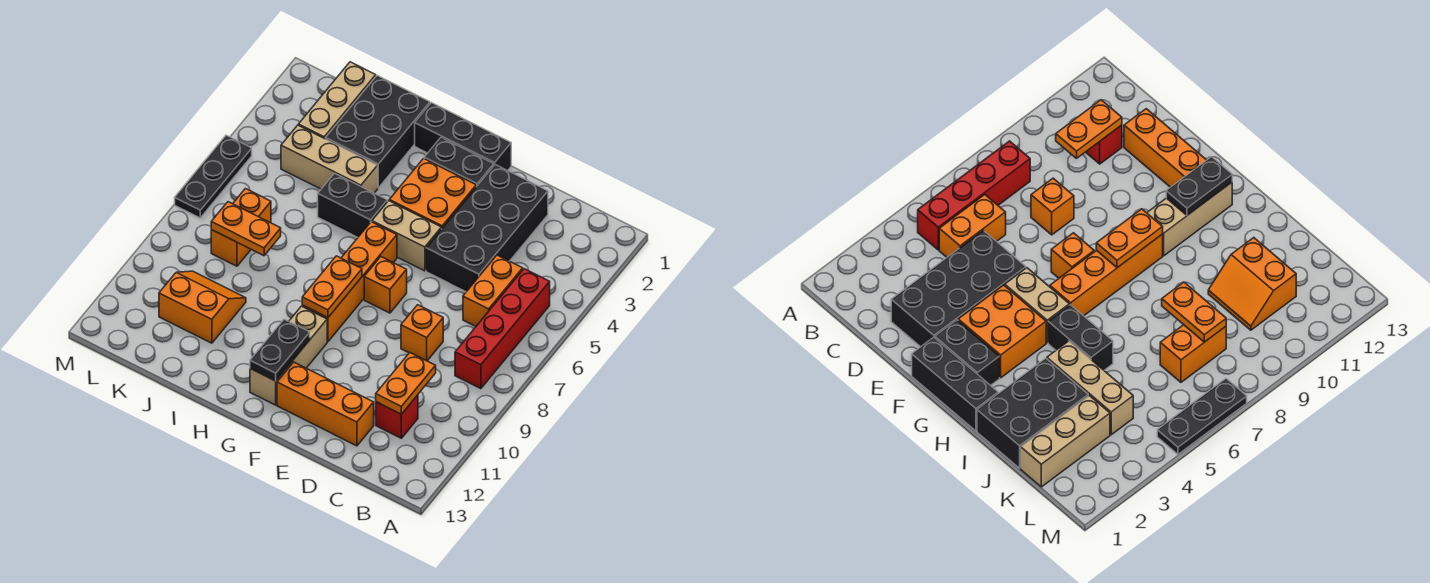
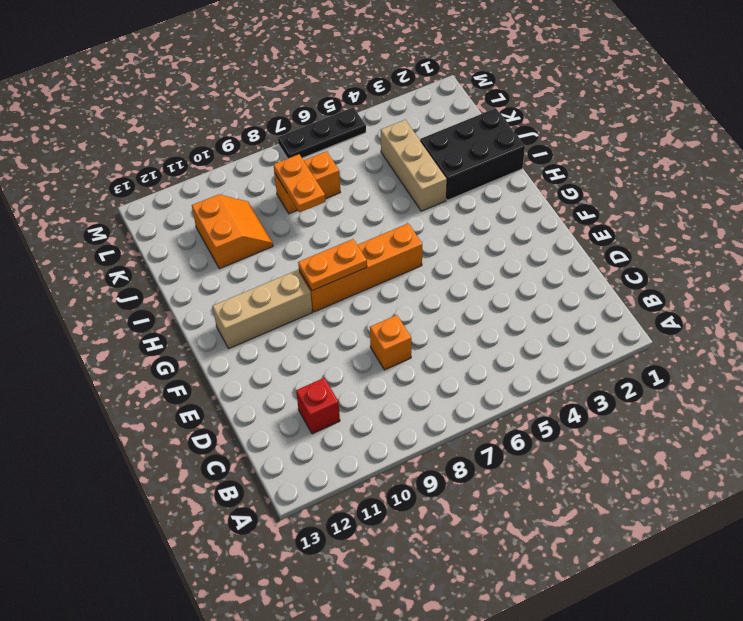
none -> red brick B5:B8 level 1
none -> orange brick C5:C6 level 1
none -> black brick D2:E5 level 1

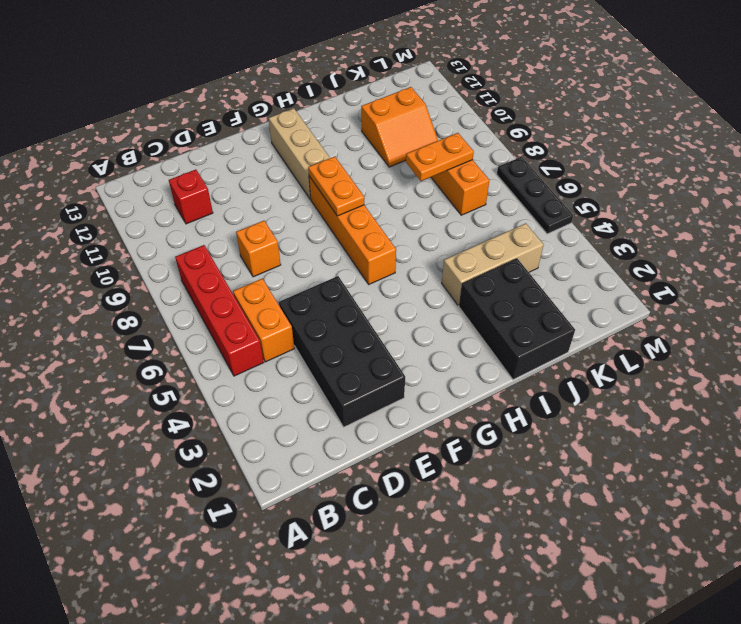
none -> orange brick D12:F12 level 1
none -> black brick F1:H1 level 1
none -> black brick F2:G2 level 1

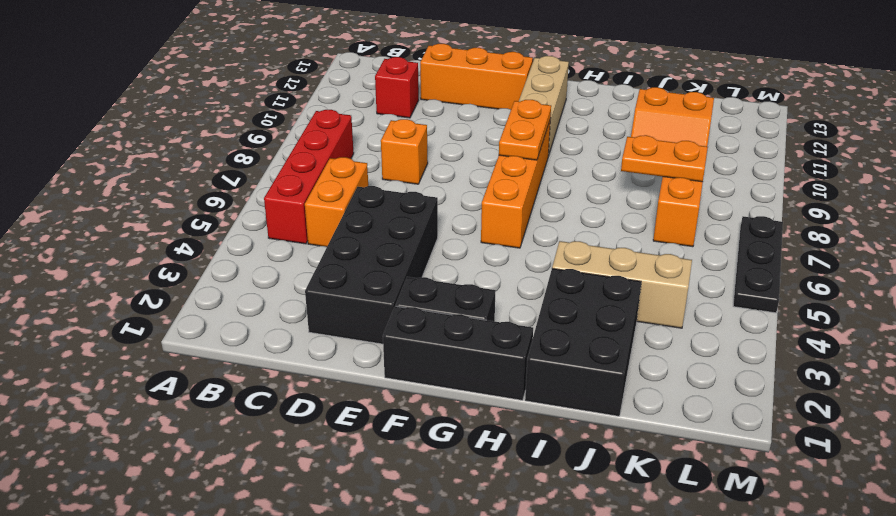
none -> orange brick F3:G4 level 1
none -> tan brick F5:G5 level 1
none -> orange brick F7 level 1

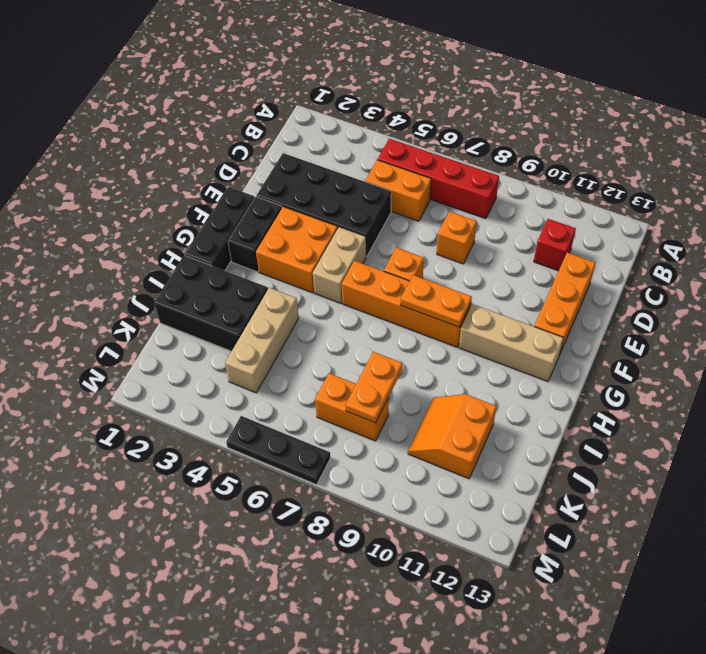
none -> black brick H5:I5 level 1
none -> tan brick K1:K3 level 1
none -> orange plate C10:C11 level 2

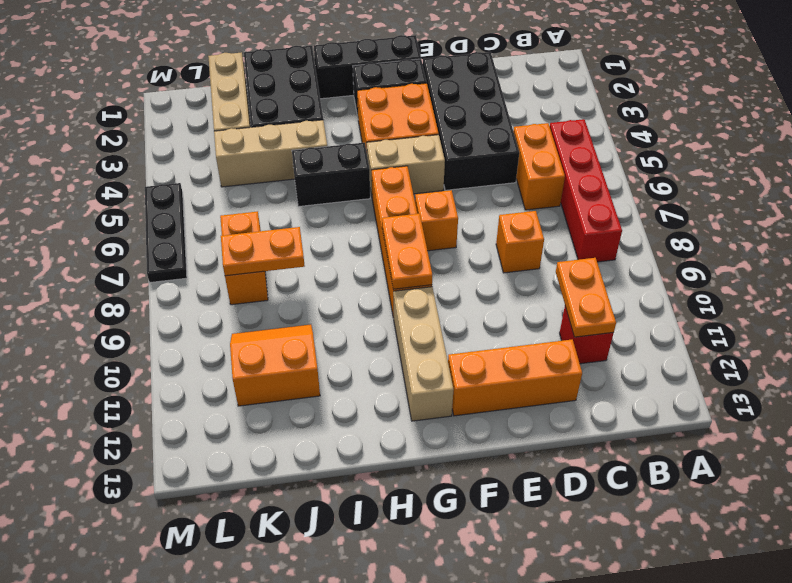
none -> black plate G11:G12 level 2

